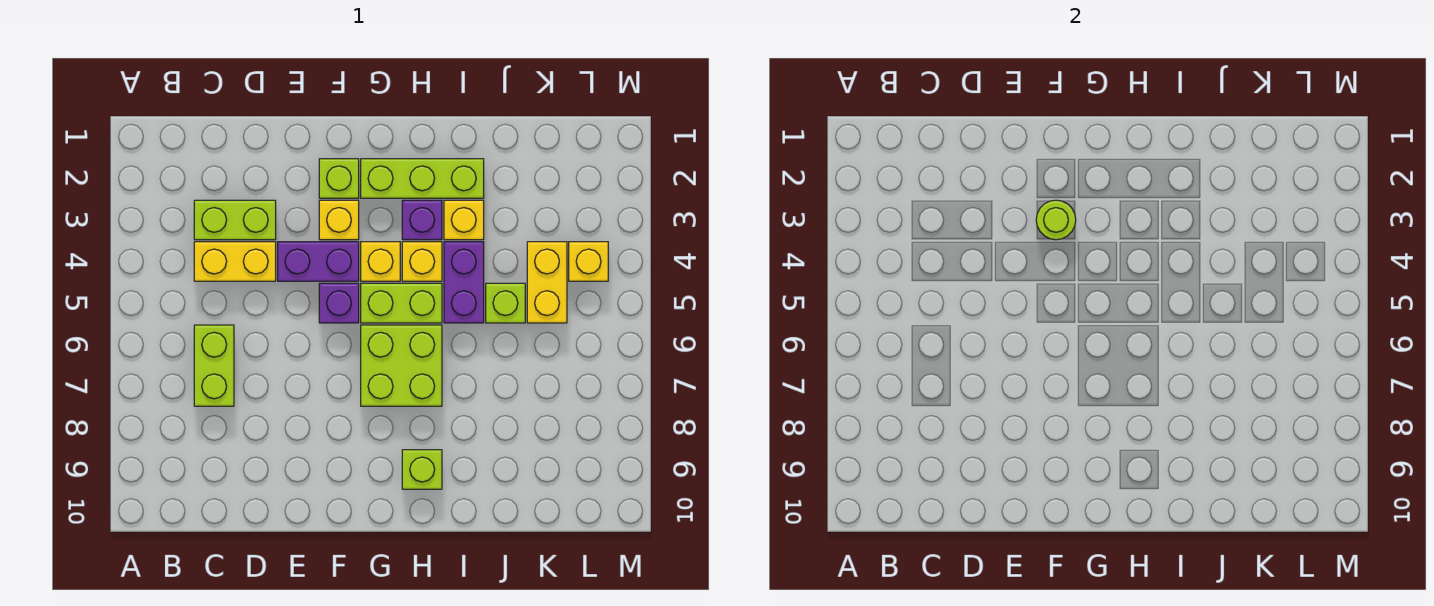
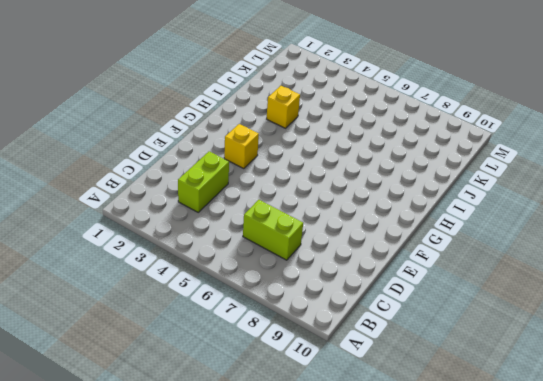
none -> yellow brick C4:D4 level 1
none -> purple brick E4:F4 level 1
none -> lime brick F2 level 1

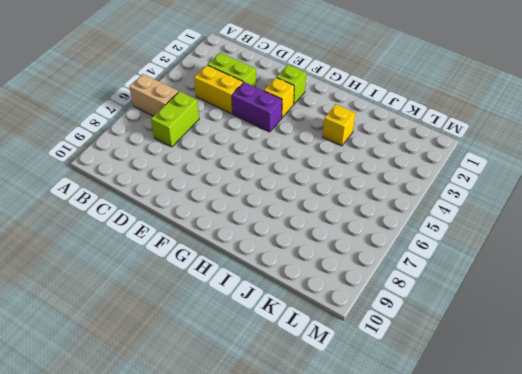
tan brick A6:B6 level 1 -> none
none -> purple brick F5 level 1
none -> lime brick G2:I2 level 1
none -> yellow brick G4 level 1

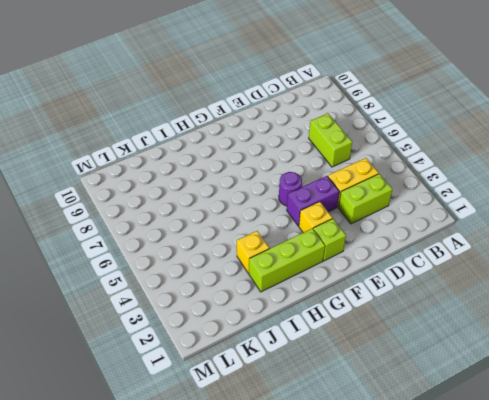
purple round brick F5 level 1 -> purple brick F5 level 1
none -> yellow brick G4 level 1
none -> lime brick G5:H5 level 1
none -> lime brick G6:H7 level 1

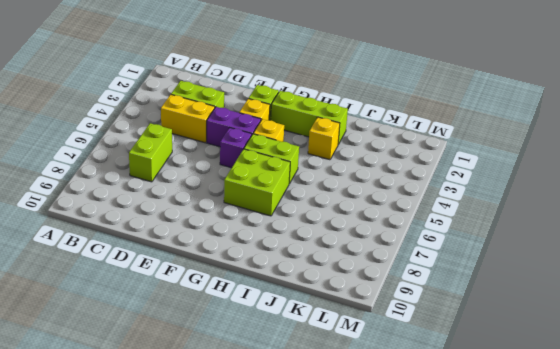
none -> purple brick H3 level 1
none -> yellow brick H4 level 1
none -> lime brick H9 level 1

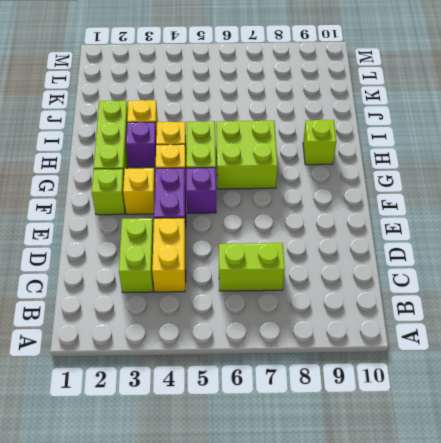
none -> purple brick I4:I5 level 1
none -> lime brick J5 level 1
none -> yellow brick K4:K5 level 1

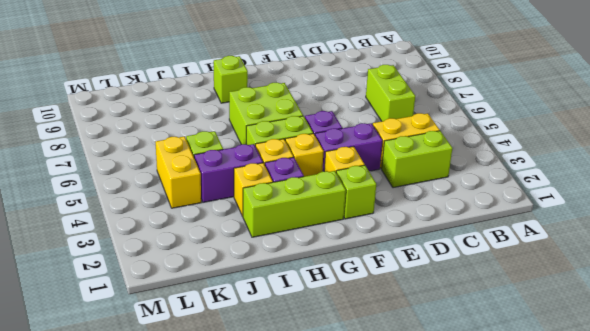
purple brick I4:J4 level 1 -> purple brick I4:I5 level 1
none -> yellow brick L4 level 1
none -> lime round brick F3 level 2

